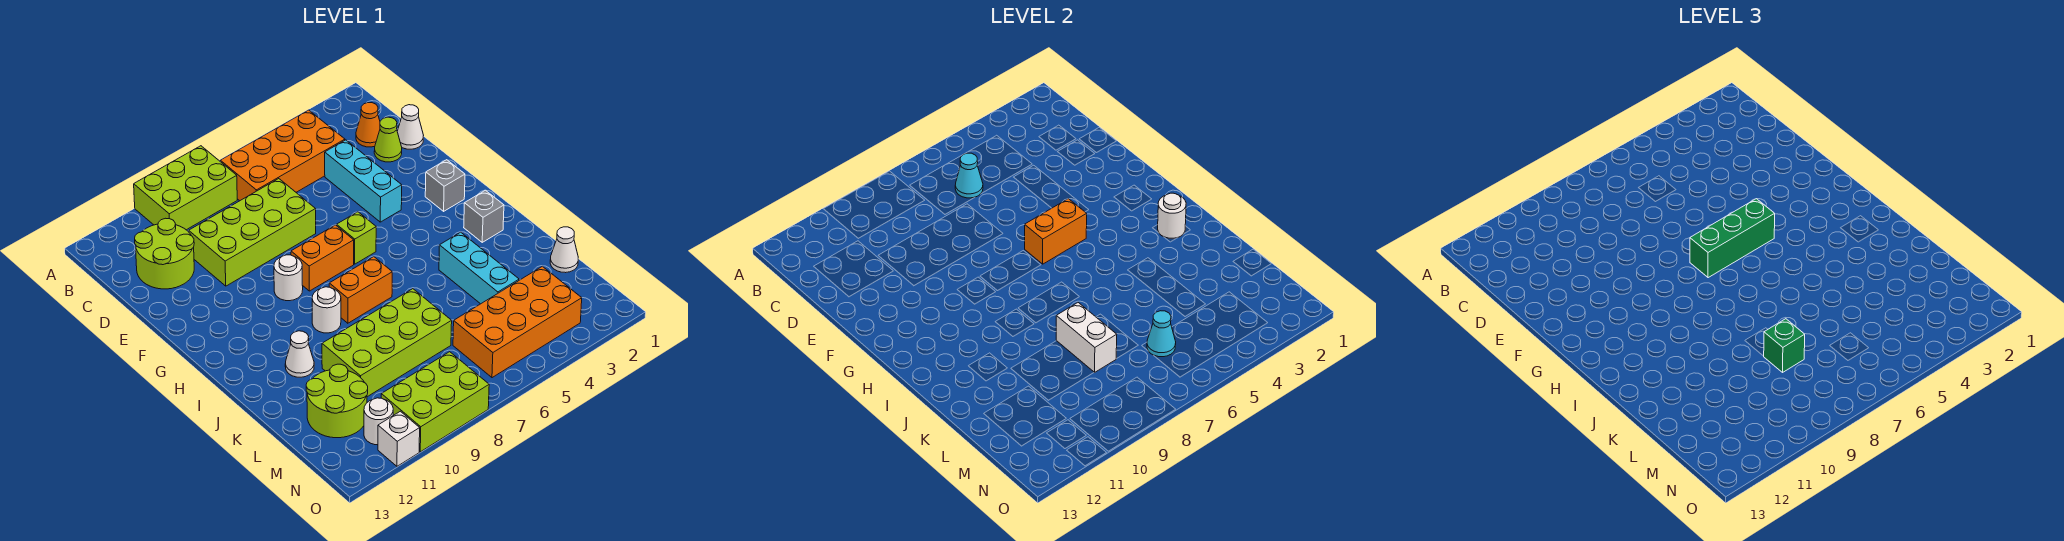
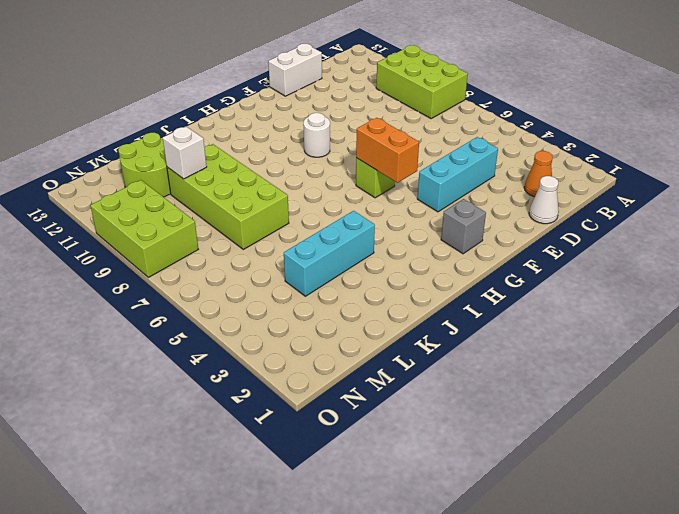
white brick D13:E13 level 1 -> white brick K8:L8 level 2
white brick L10 level 2 -> white brick O11 level 1
none -> orange brick B4:C7 level 1
none -> lime round brick C11:D12 level 1
none -> lime cone D2 level 1
none -> lime brick D7:E10 level 1

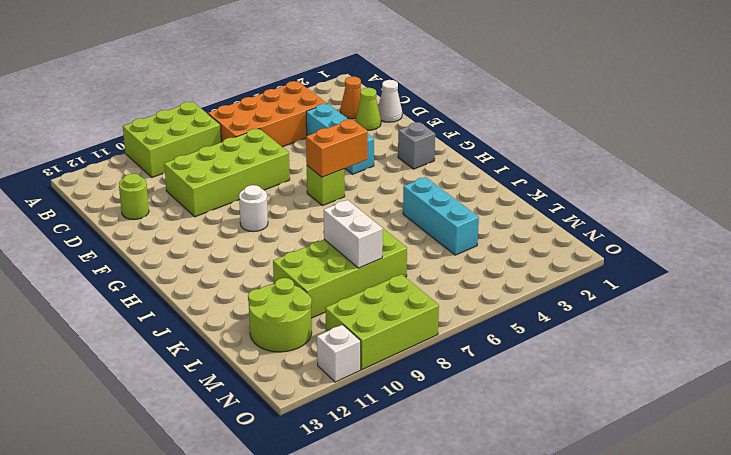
lime round brick D12 level 1 -> lime round brick C11:D12 level 1
none -> orange brick G7:G8 level 1
none -> grey brick I2 level 1
none -> orange brick I7:I8 level 1
none -> white round brick I9 level 1

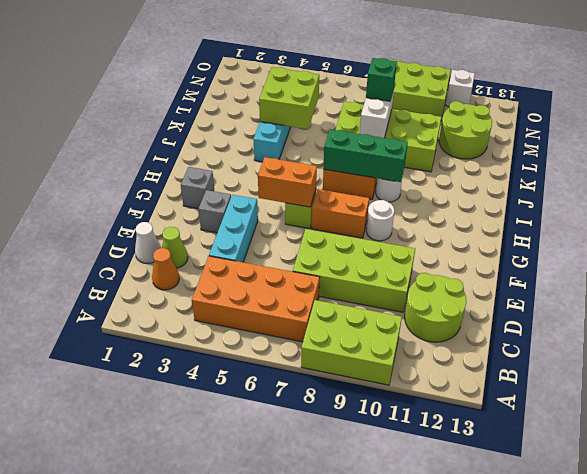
grey brick F3 level 1 -> grey brick I2 level 1
green brick I7:I9 level 2 -> green brick G5:G7 level 3
lime brick K4:L5 level 2 -> none
none -> white cone J11 level 1
none -> white cone L1 level 1
none -> orange brick M3:N6 level 1
none -> white round brick N11 level 1

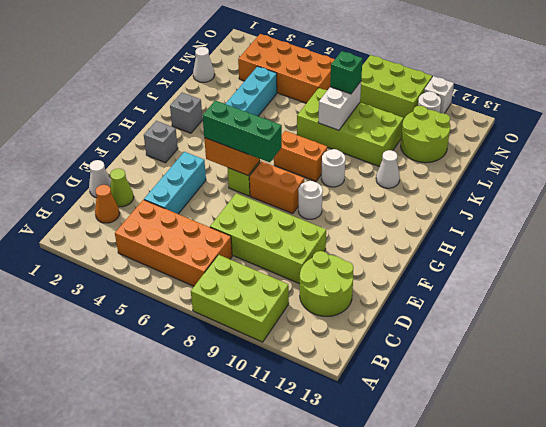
none -> cyan cone C6 level 2
none -> white round brick I2 level 2
none -> cyan cone M6 level 2

